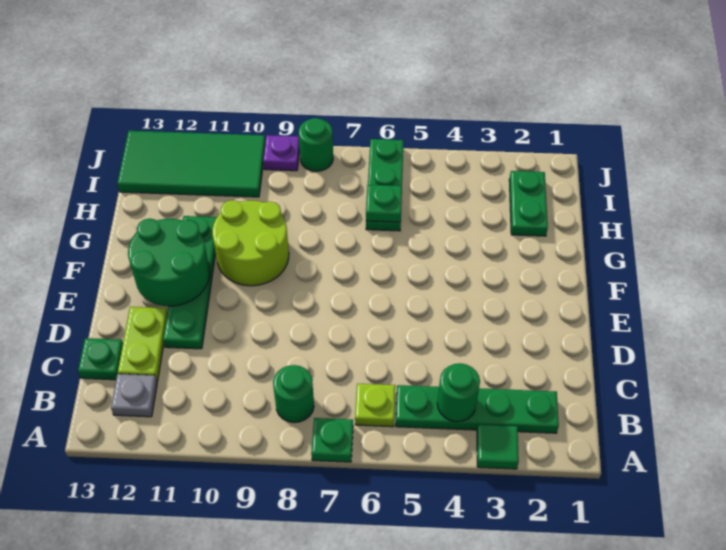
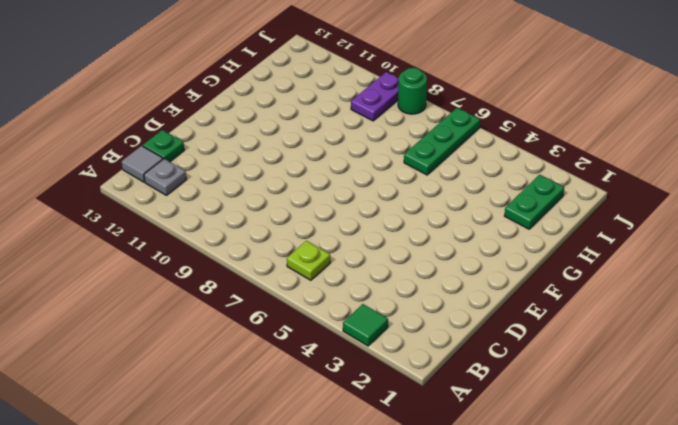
grey tile B13 level 1 -> none
purple plate I9:J9 level 1 -> purple plate J9 level 1
none -> green plate A7 level 1
none -> green plate B2:B5 level 1
none -> green round brick B8 level 1

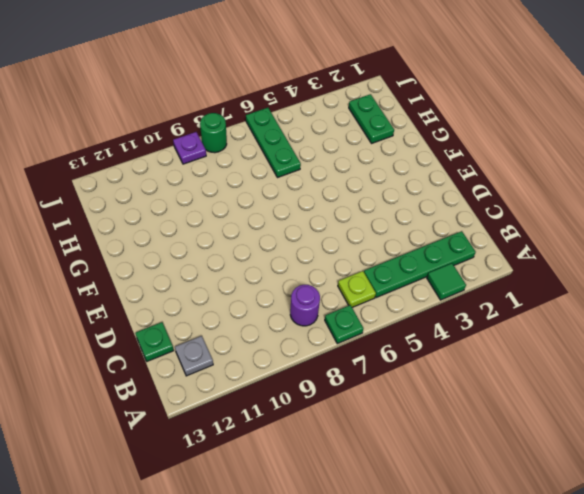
purple round brick B8 level 1 -> green round brick B8 level 1
none -> lime plate C12:D12 level 1
none -> green plate D11:G11 level 1
none -> lime round brick F9:G10 level 1

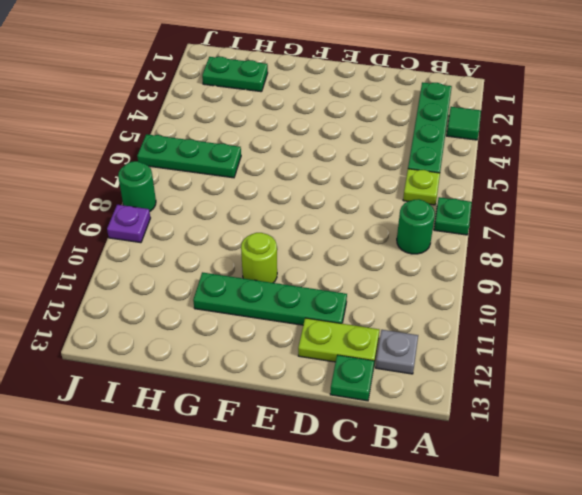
lime round brick F10 level 1 -> lime round brick F9:G10 level 1
none -> green tile I10:J13 level 1
none -> green round brick B4 level 2
none -> green round brick E11:F12 level 2

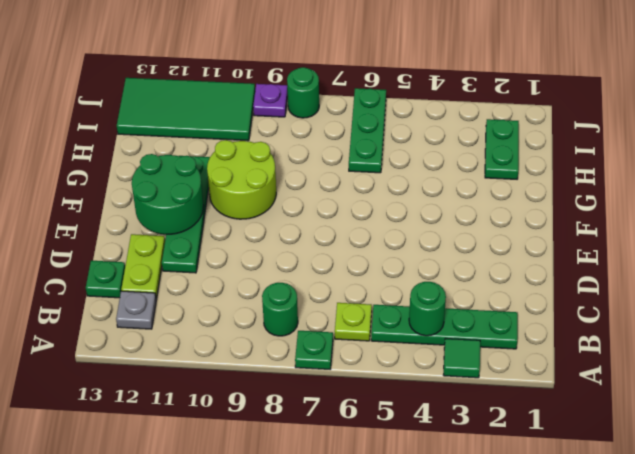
none -> green plate H6 level 2

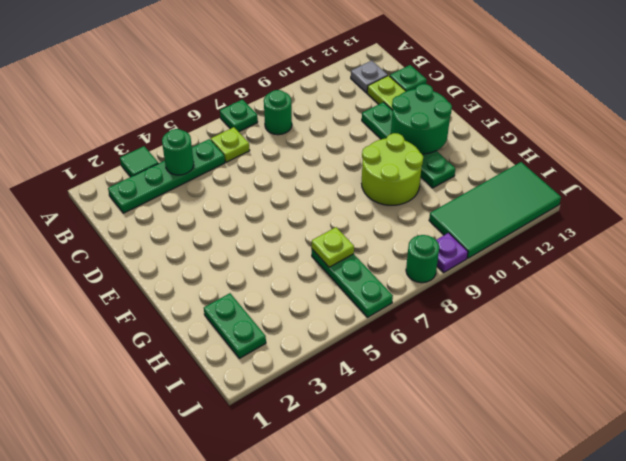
lime plate H6 level 2 -> green plate H6 level 2

